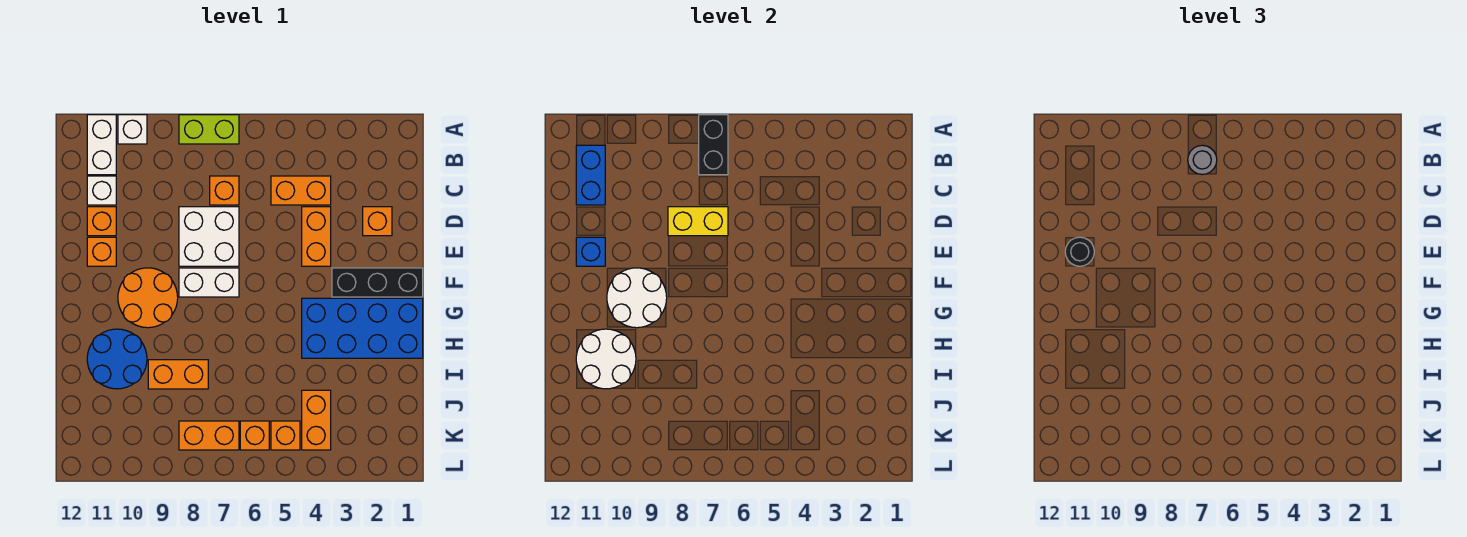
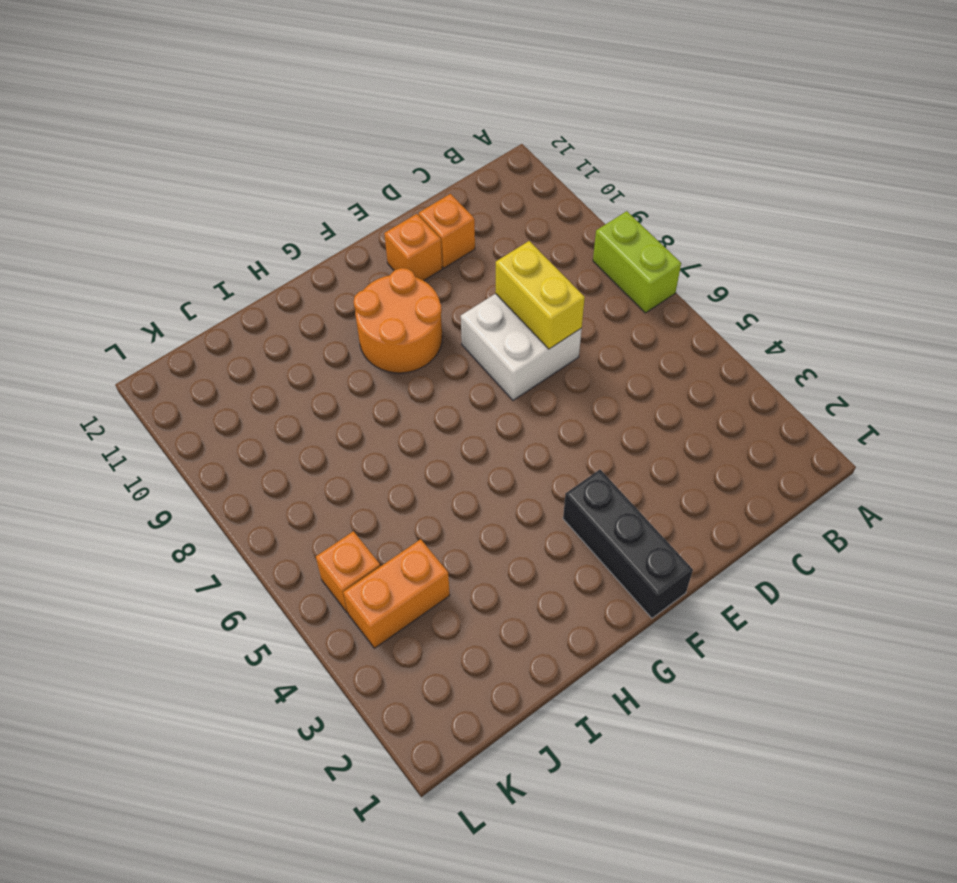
none -> white brick A10 level 1
none -> white brick A11:B11 level 1
none -> orange brick C4:C5 level 1

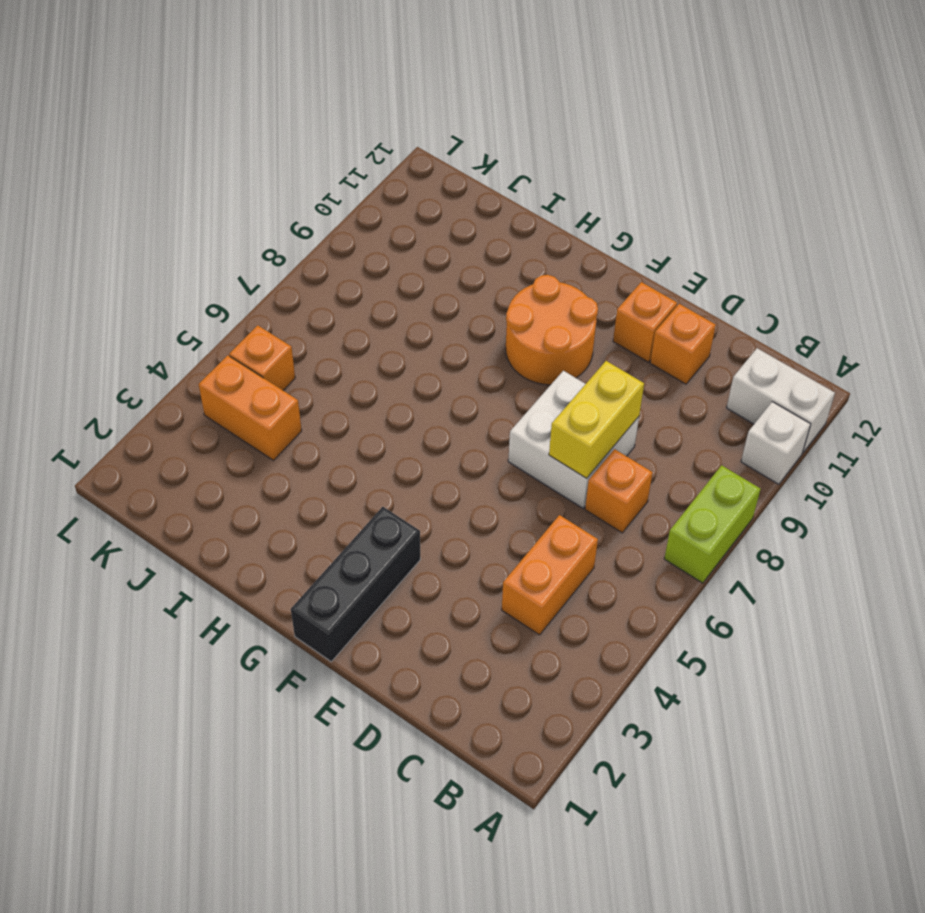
none -> white brick C11 level 1
none -> orange brick D2 level 1
none -> orange brick D4:E4 level 1

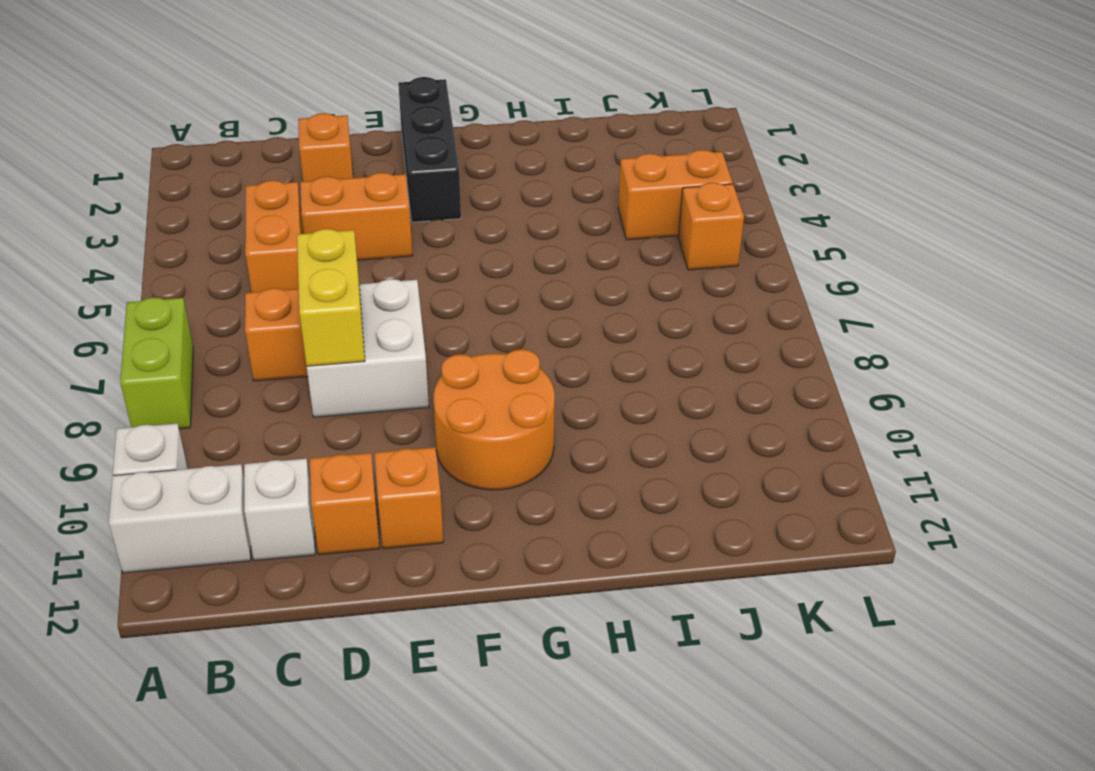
none -> white brick F7:F8 level 1
none -> blue brick G1:H4 level 1
none -> blue round brick H10:I11 level 1

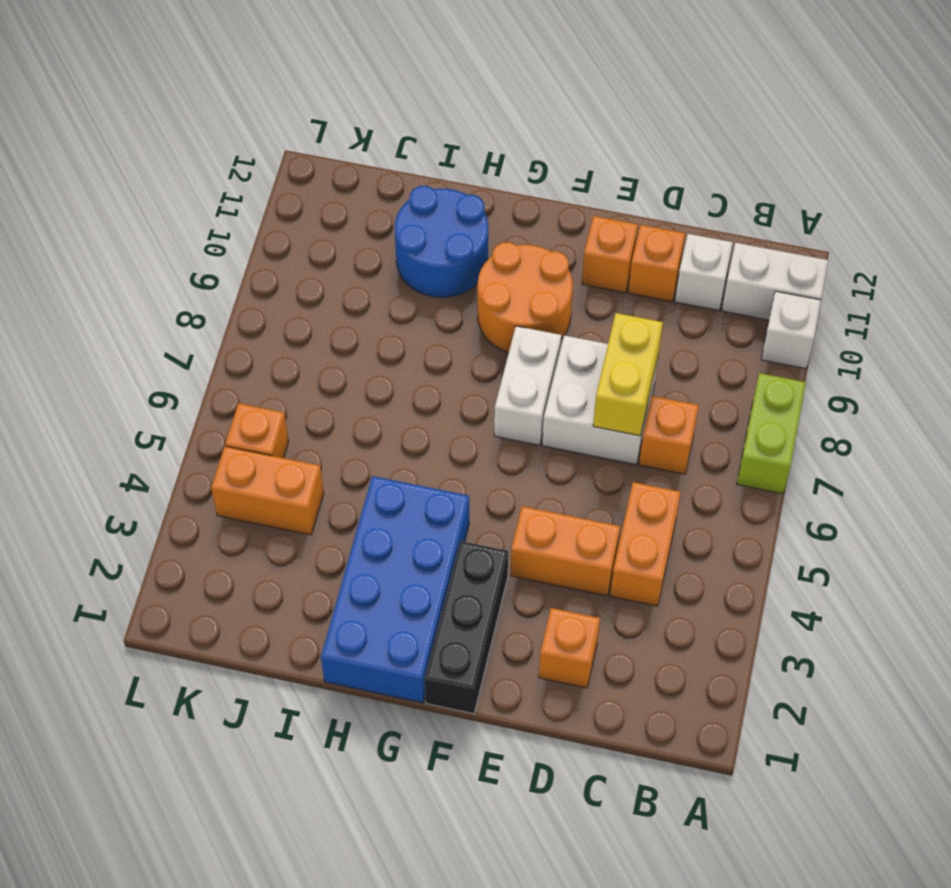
none -> orange brick I8:I9 level 1
none -> orange brick K6 level 1
none -> orange brick K7:K8 level 1

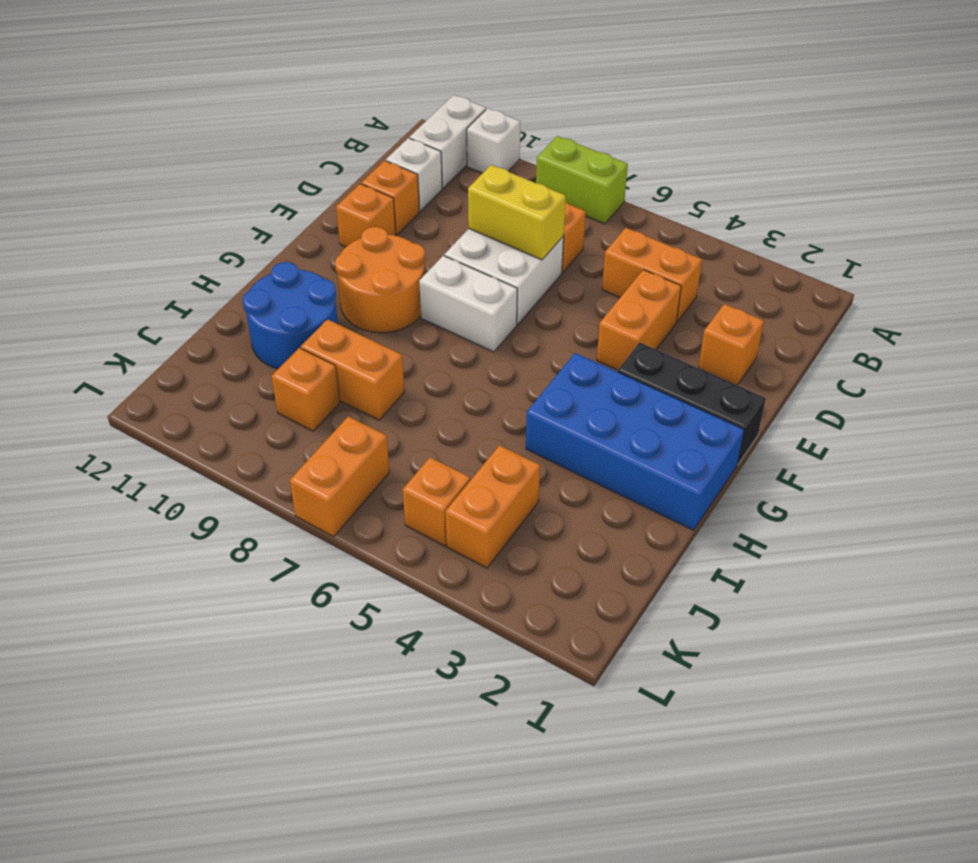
orange brick J9 level 1 -> orange brick K6 level 1
orange brick K7:L7 level 1 -> orange brick K7:K8 level 1
none -> black brick A7:B7 level 2
none -> blue brick B11:C11 level 2
none -> blue brick E11 level 2

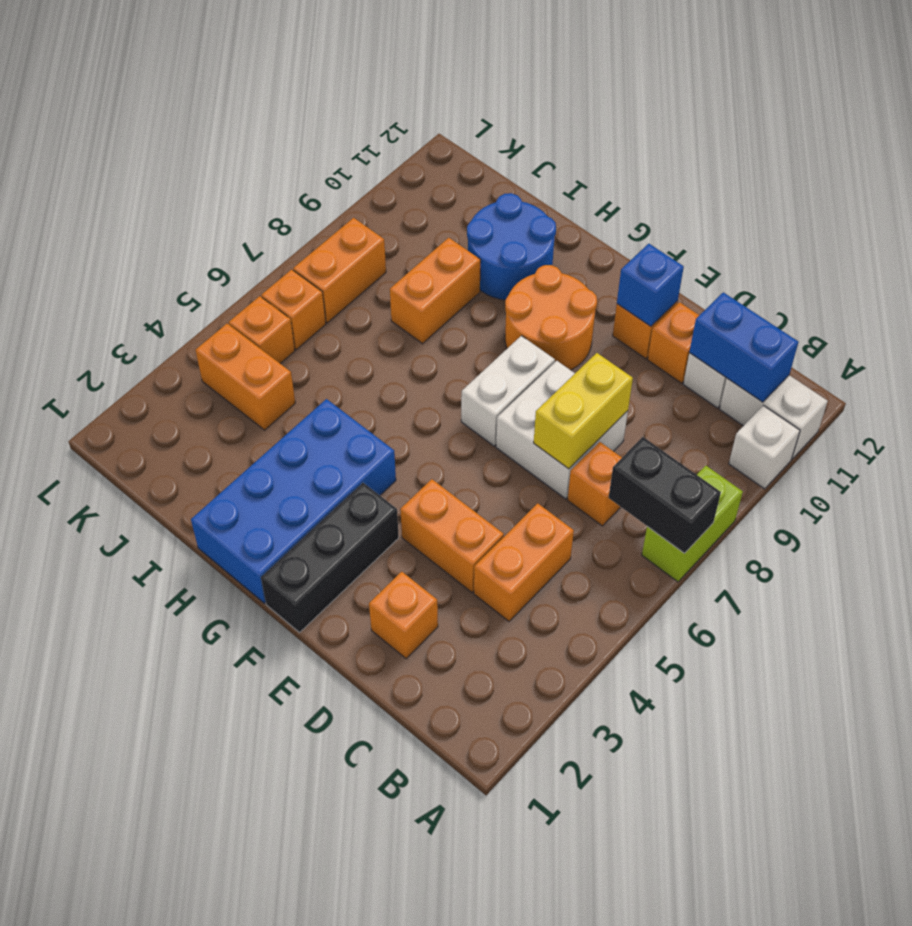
none -> white round brick F9:G10 level 2
none -> white round brick H10:I11 level 2
none -> grey round brick B7 level 3

